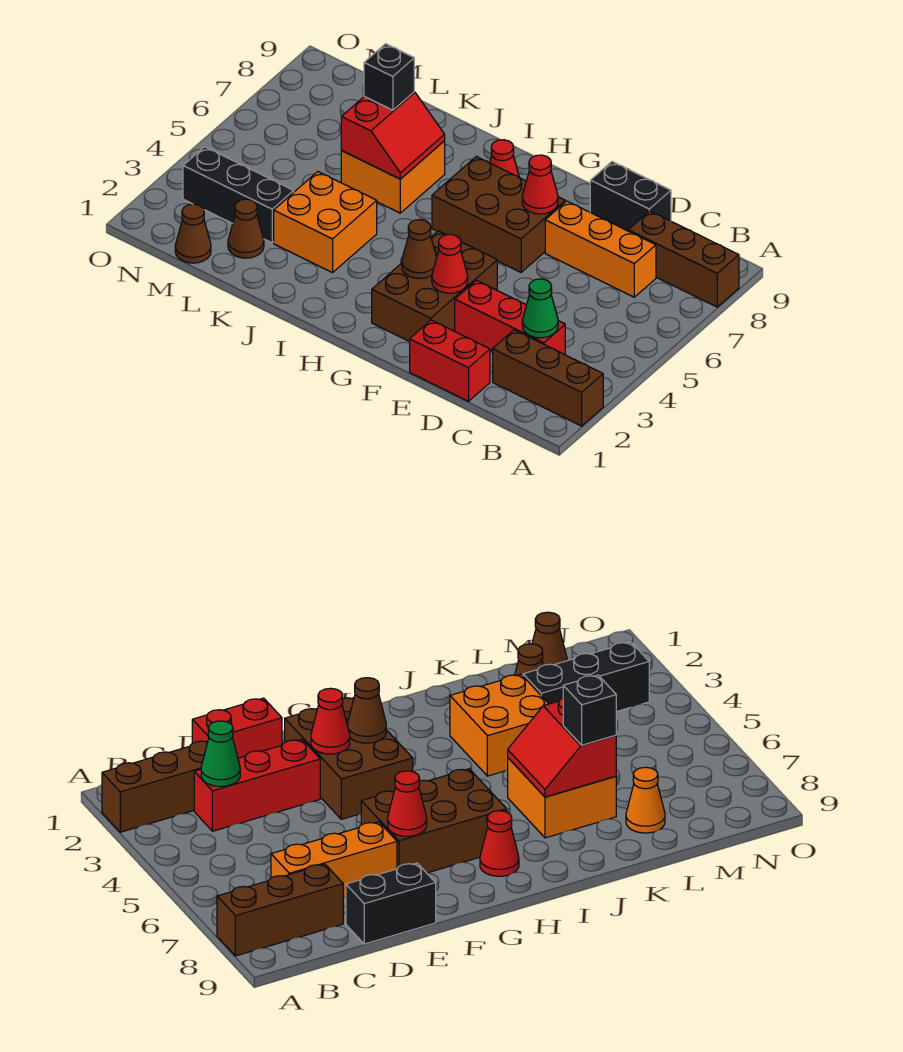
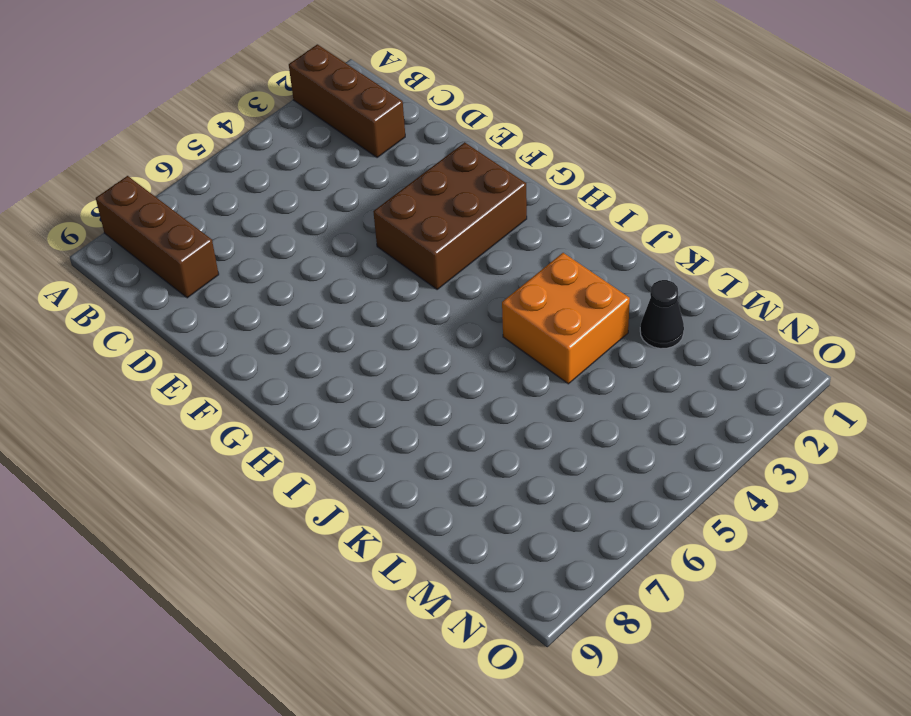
black cone L2 level 1 -> brown cone L2 level 1
none -> red brick C3:E3 level 1
none -> orange brick C7:E7 level 1
none -> red brick D1:E1 level 1

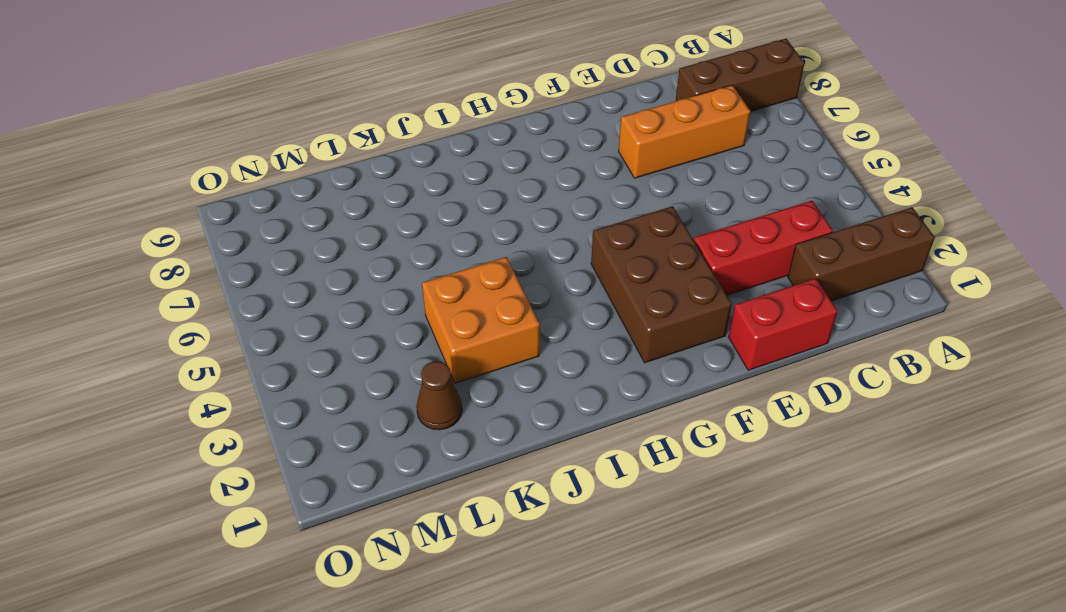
none -> black brick D9:E9 level 1
none -> brown brick F6:H7 level 1
none -> red cone H8 level 1

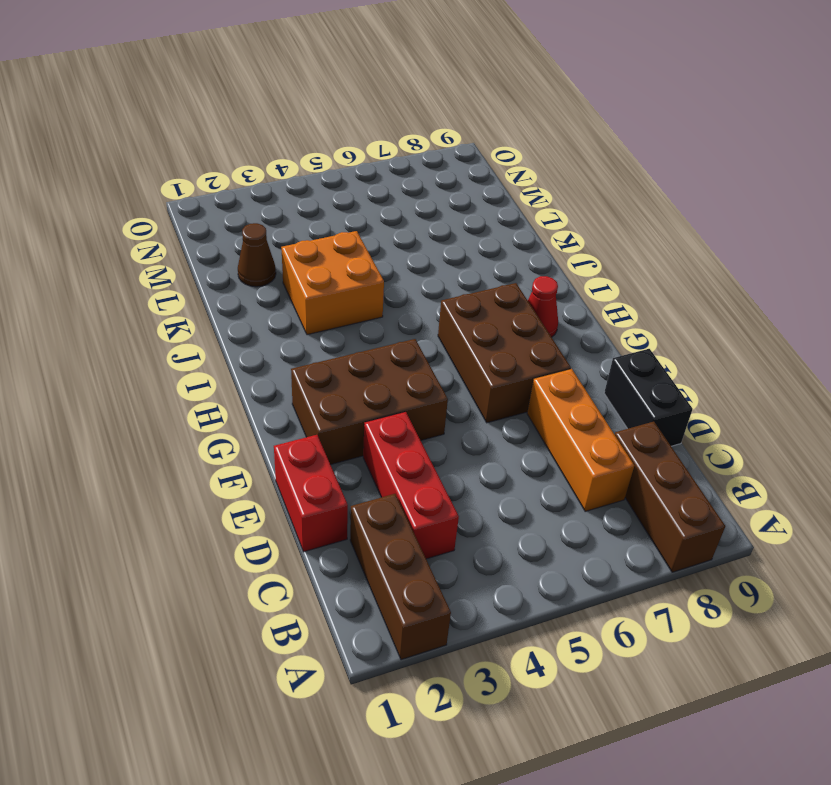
none -> orange brick J6:K7 level 1
none -> black brick L3:N3 level 1
none -> orange cone L8 level 1

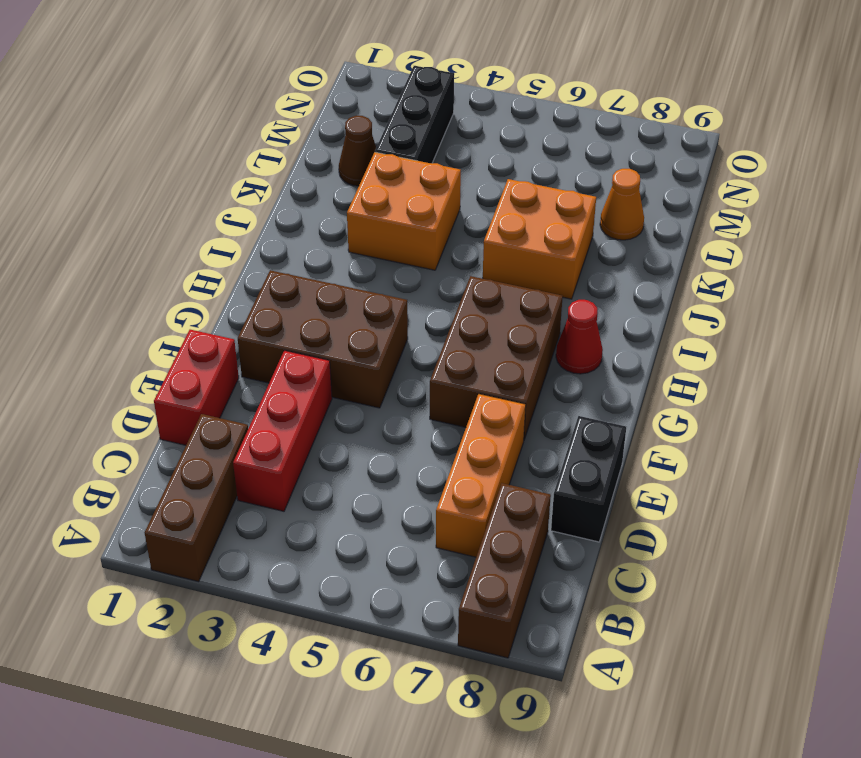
none -> brown cone M1 level 1
none -> green cone C3 level 2
none -> red cone F3 level 2

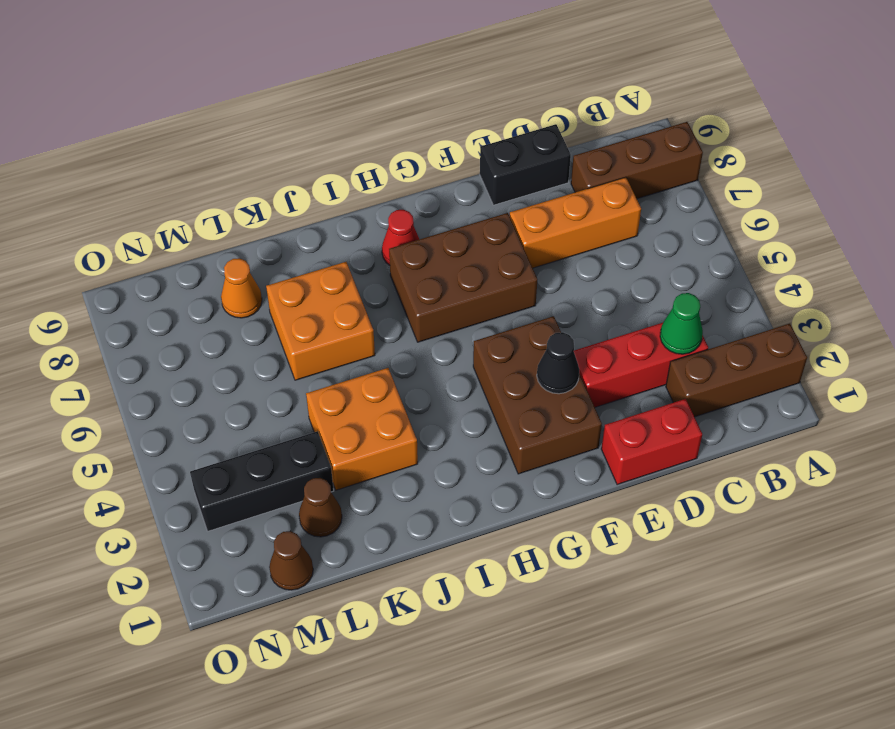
black cone F3 level 2 -> red cone F3 level 2
none -> red cone F7 level 2
none -> brown cone G3 level 2
none -> red slope J6:K7 level 2 top K

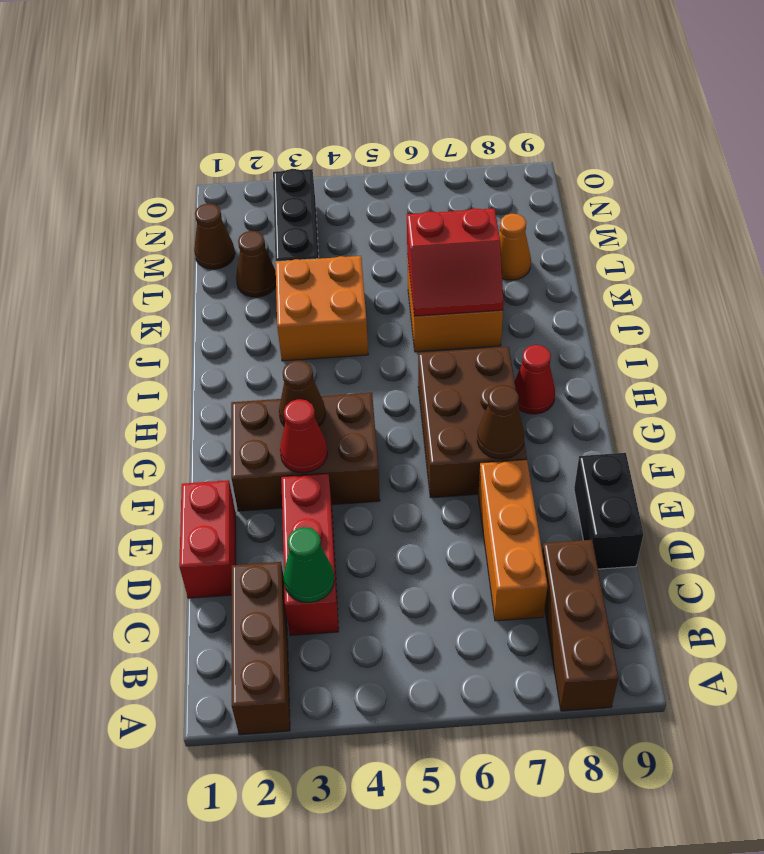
brown cone F7 level 2 -> red cone F7 level 2
none -> black brick K7 level 3

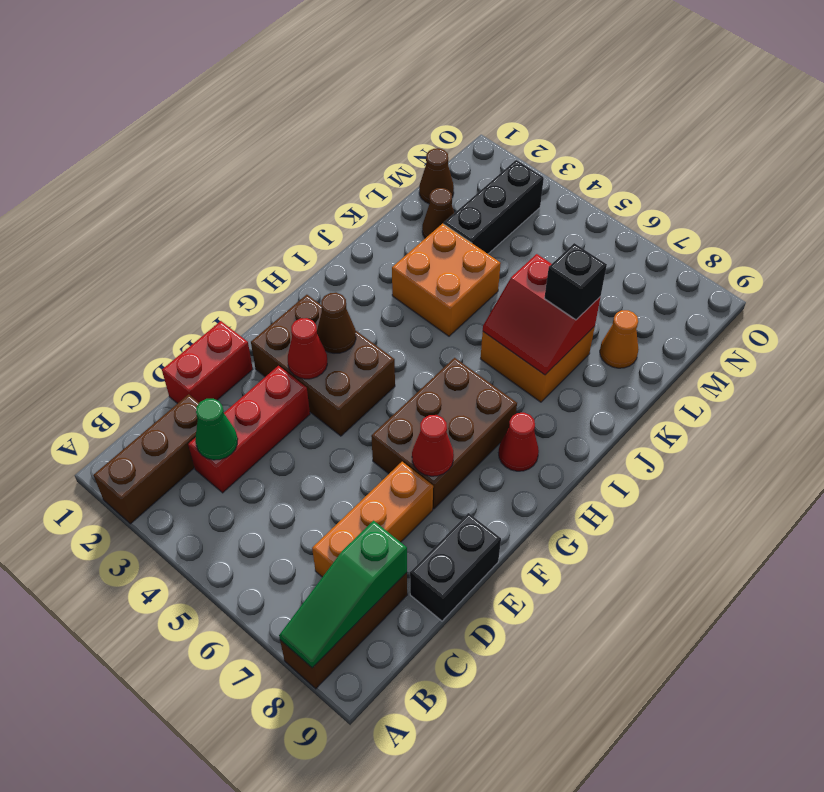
green slope A8:C8 level 2 top C -> none

